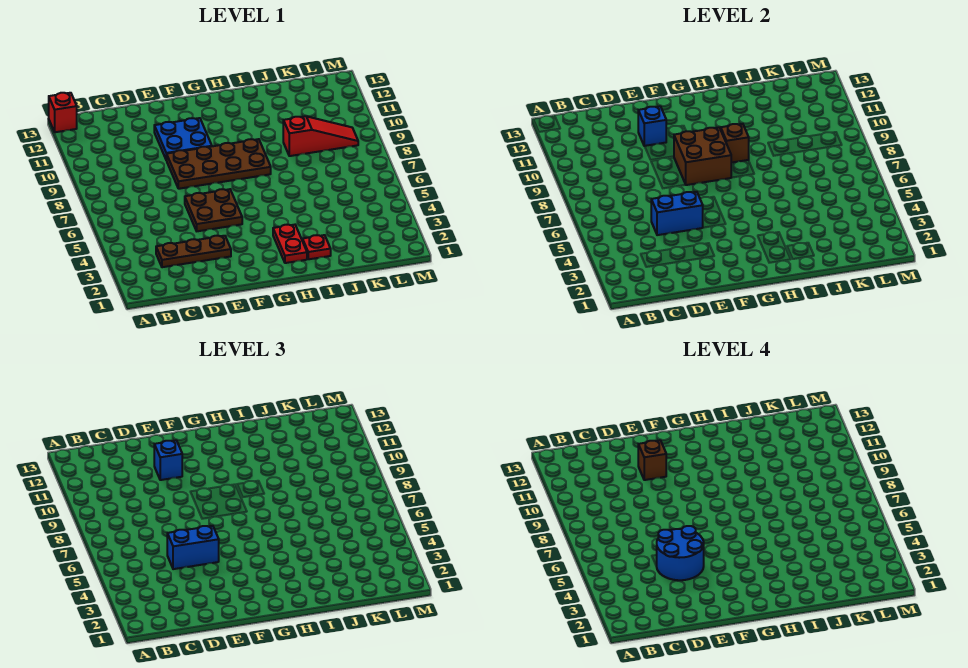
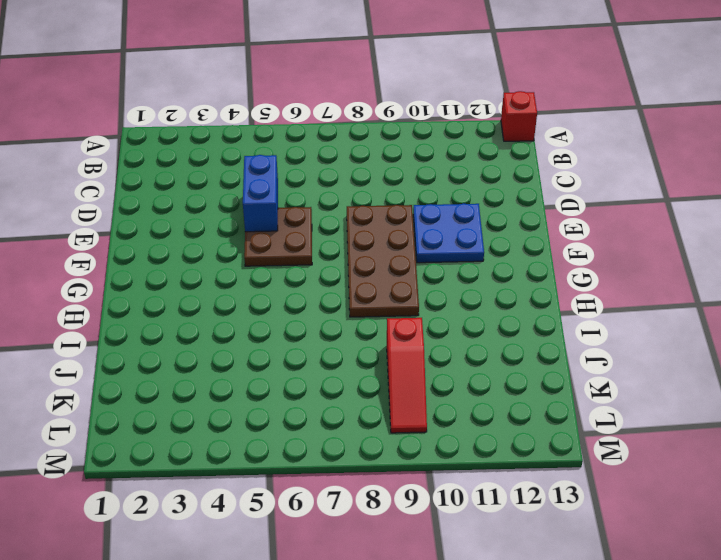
none -> brown plate C3:E3 level 1
none -> red plate H2:H3 level 1
none -> red plate I2 level 1

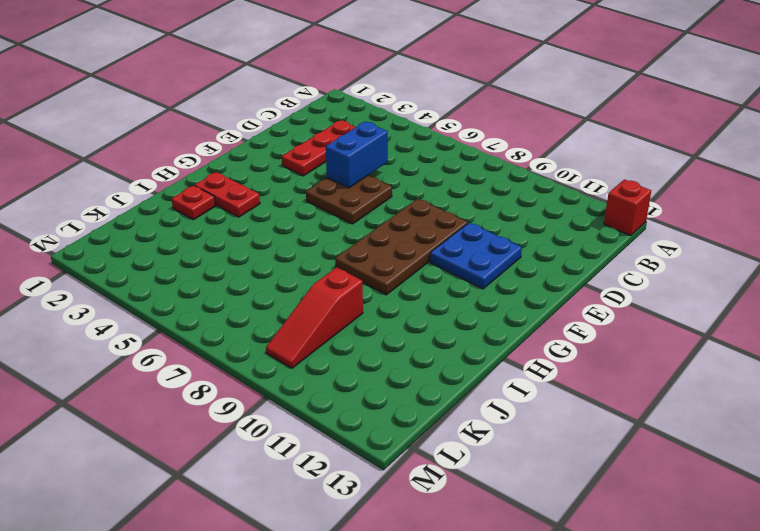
red plate C3:E3 level 1 -> brown plate C3:E3 level 1
none -> blue brick E11 level 2
none -> brown brick F8:G9 level 2
none -> brown brick H9 level 2

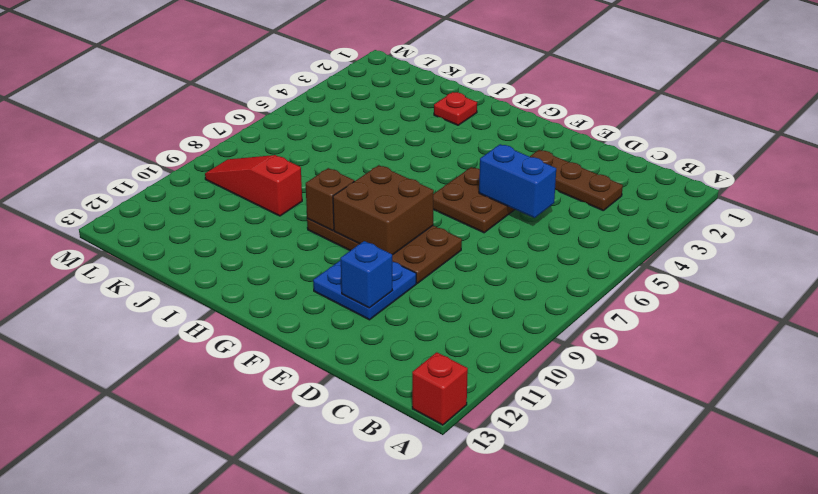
none -> red plate H2:H3 level 1
none -> blue brick D5:E5 level 3
none -> blue brick E11 level 3

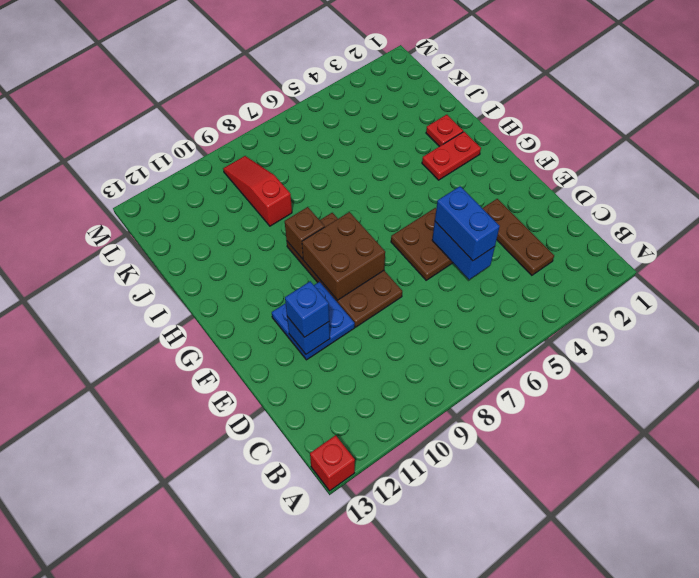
none -> blue round brick D4:E5 level 4
none -> brown brick E11 level 4

